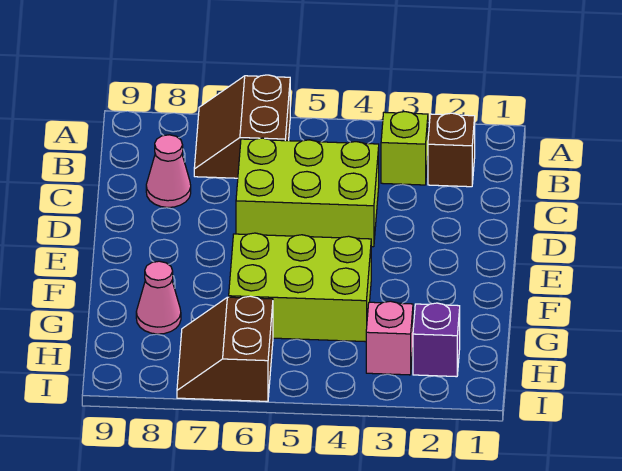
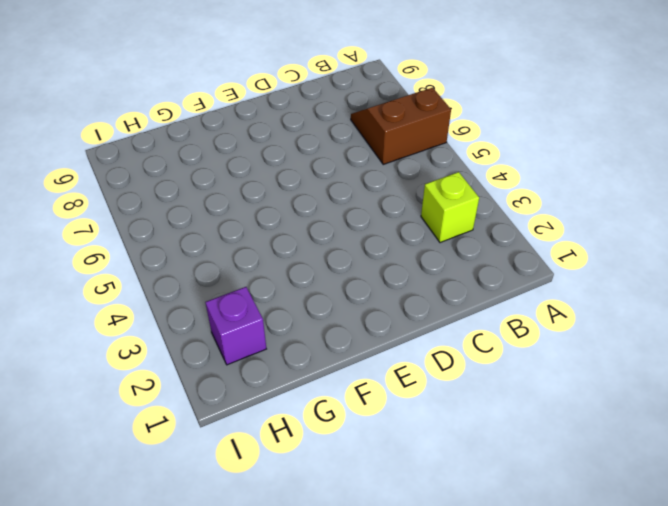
none -> brown brick B2 level 1
none -> lime brick C4:D6 level 1

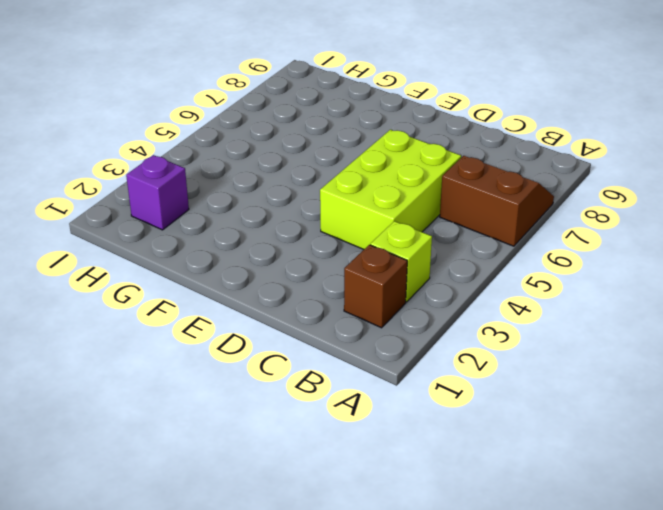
none -> pink cone C8 level 1
none -> lime brick F4:G6 level 1

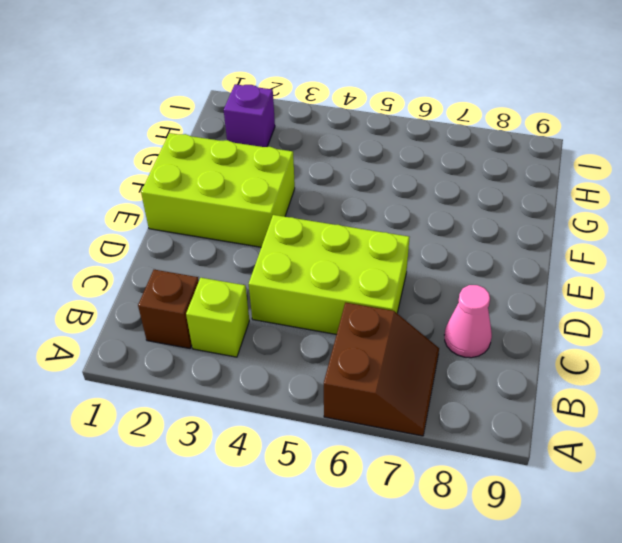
lime brick E1:F3 level 1 -> lime brick F4:G6 level 1
none -> pink cone G8 level 1
none -> pink brick H3 level 1

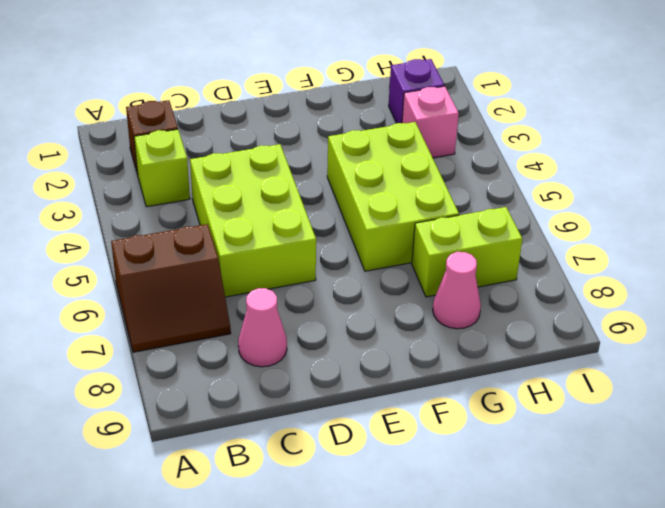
lime brick G7:H7 level 1 -> brown slope H6:I7 level 1 top 6

